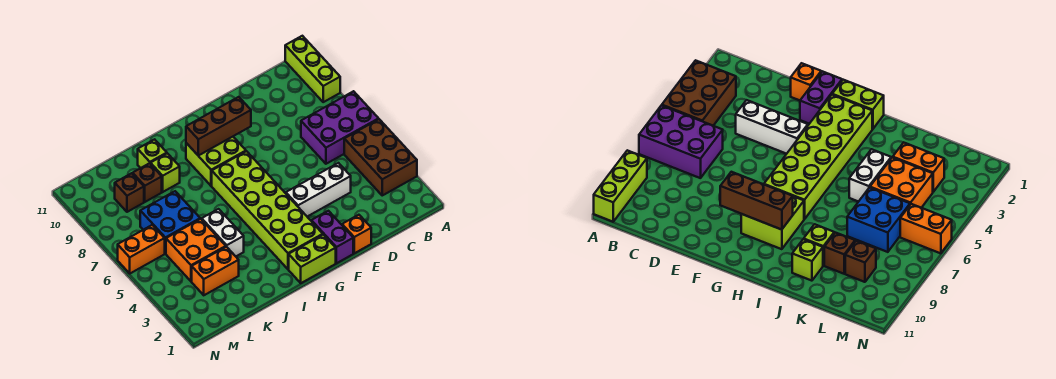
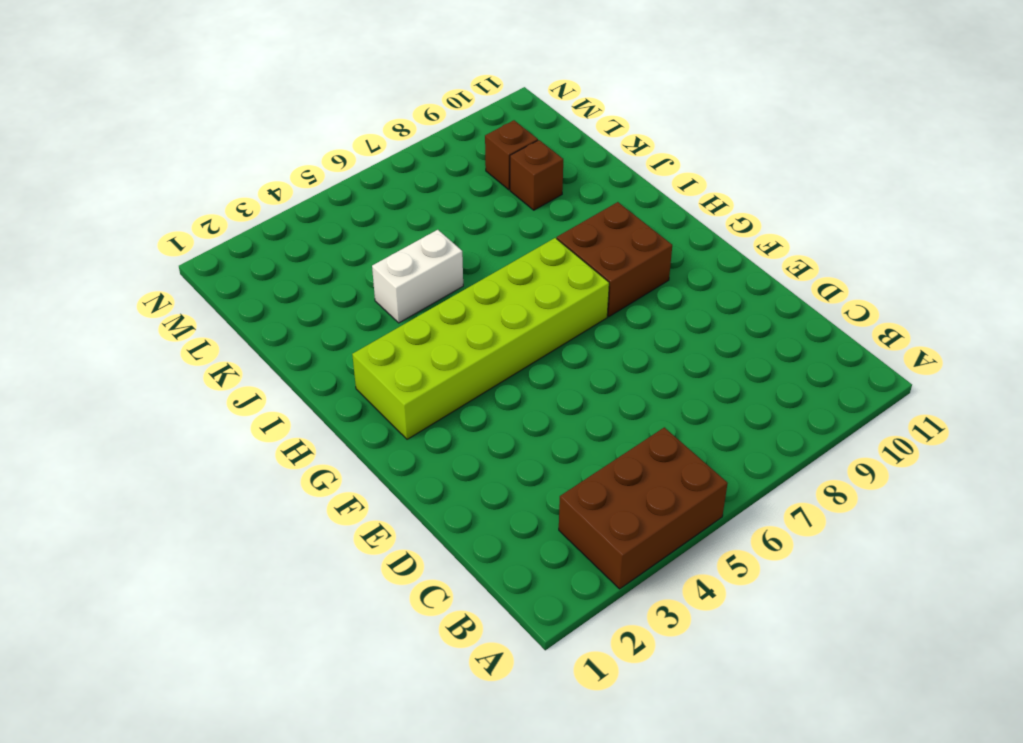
brown brick G8:H9 level 1 -> lime brick G8:H9 level 1
none -> purple brick A6:C7 level 1
none -> lime brick A9:A11 level 1
none -> white brick D4:F4 level 1

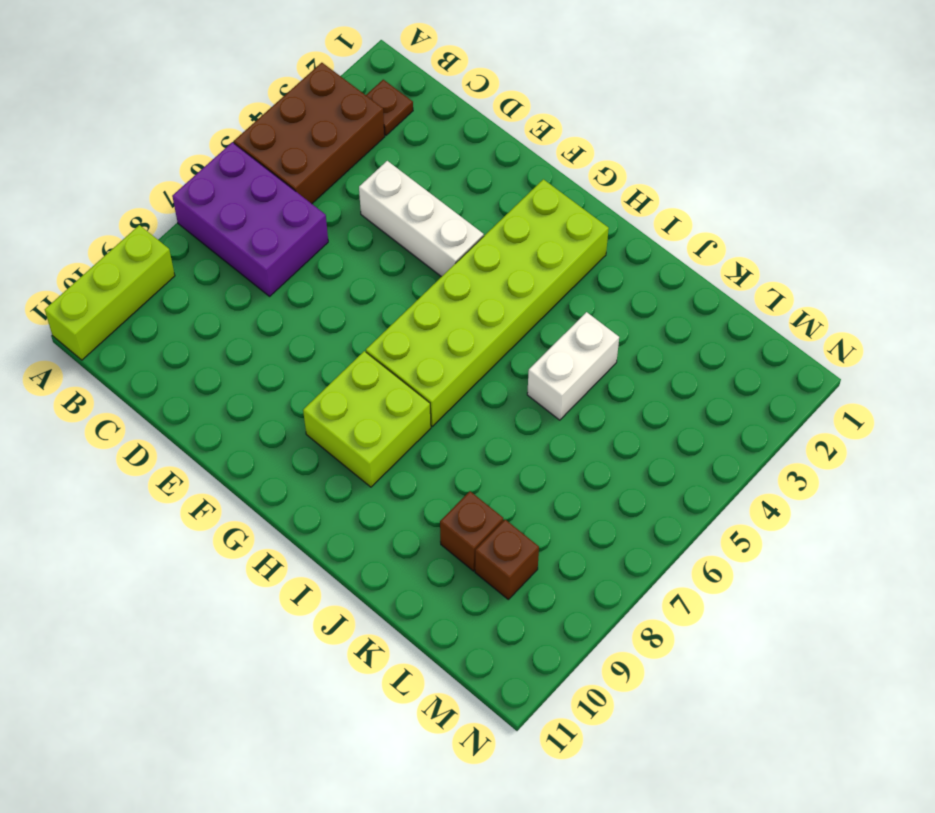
brown plate B2 level 1 -> none
none -> orange brick E1 level 1
none -> purple brick F1:F2 level 1
none -> lime brick G1:H1 level 1

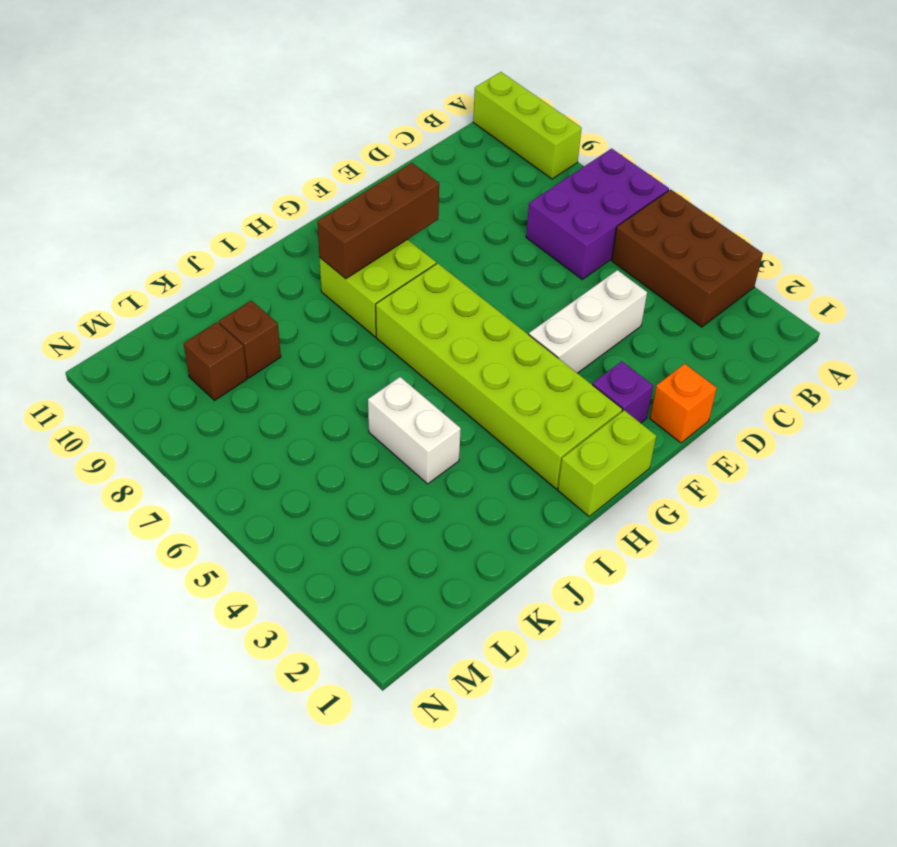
purple brick F2 level 1 -> purple brick F1:F2 level 1
none -> lime brick J9 level 1
none -> lime brick J10 level 1
none -> orange brick K3:L3 level 1

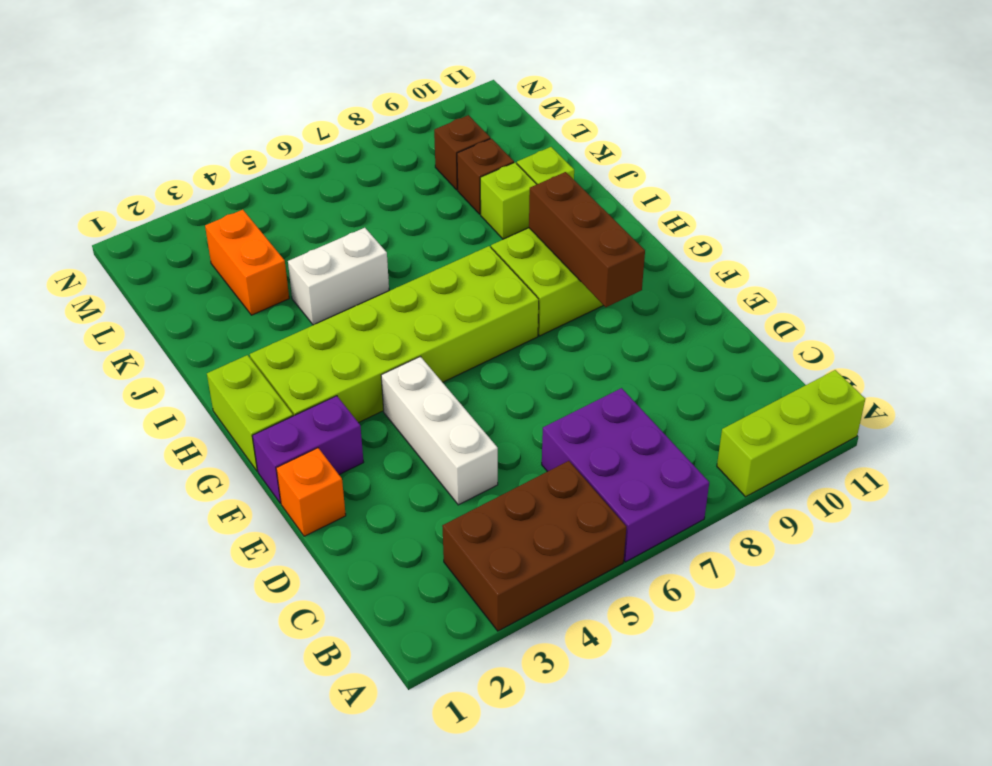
none -> orange brick K4:L5 level 1
none -> blue brick K6:L7 level 1
none -> orange brick M6:N6 level 1

